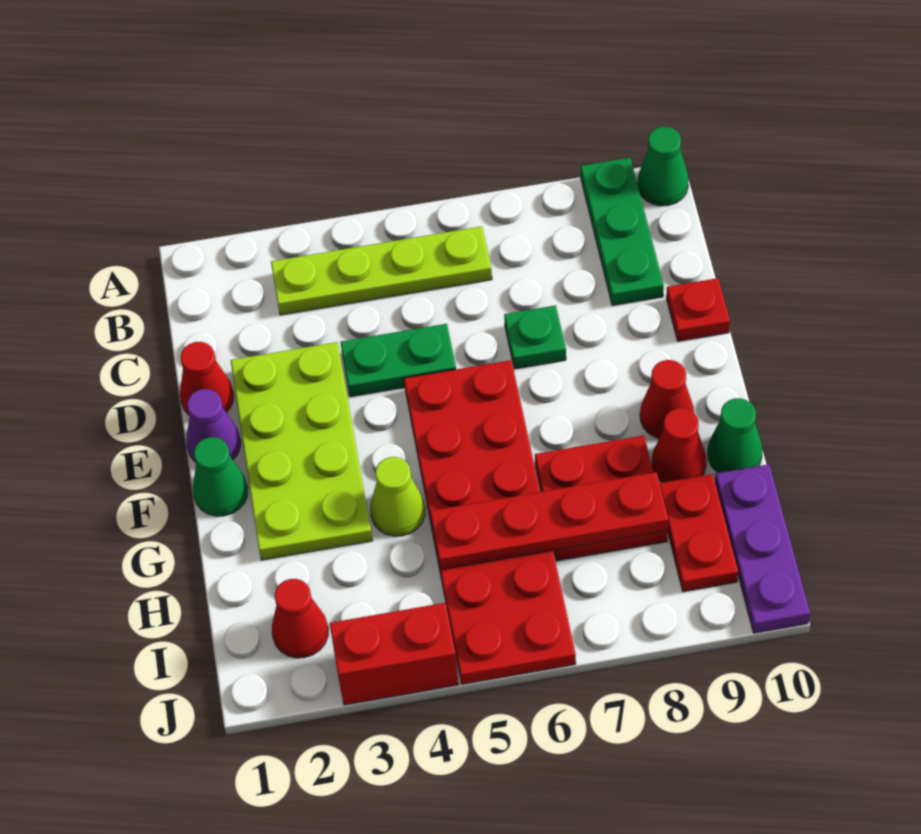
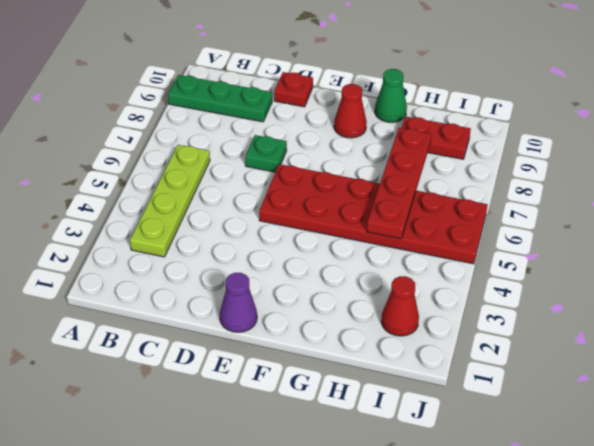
none -> green cone A10 level 1
none -> red cone D1 level 1
none -> lime plate D2:G3 level 1

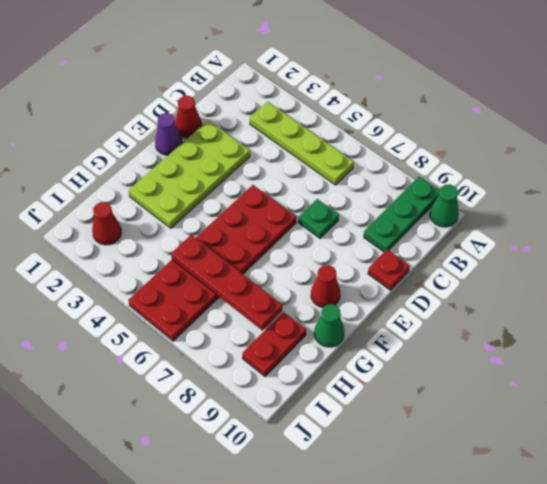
none -> green plate D4:D5 level 1
none -> green cone F1 level 1
none -> lime cone G4 level 1

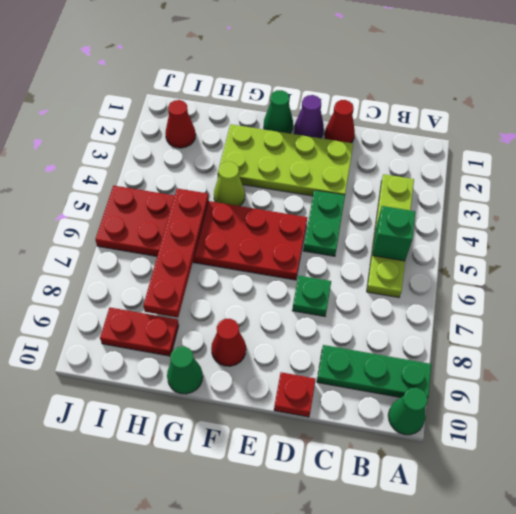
green brick B5 level 2 -> none
none -> red plate G7:H8 level 1
none -> red cone G9 level 1
none -> purple plate H10:J10 level 1

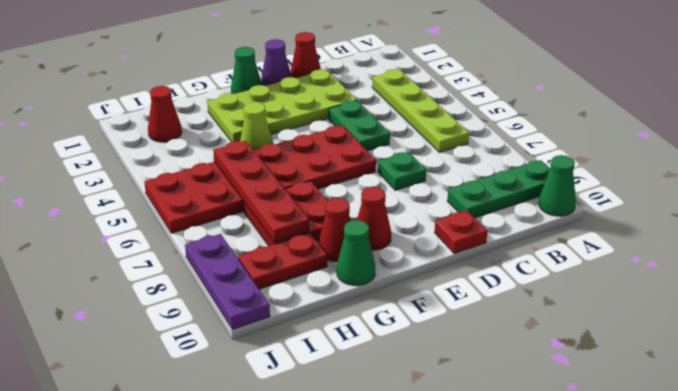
purple plate J8:J10 level 1 -> purple plate H10:J10 level 1
none -> red brick J3:J4 level 1

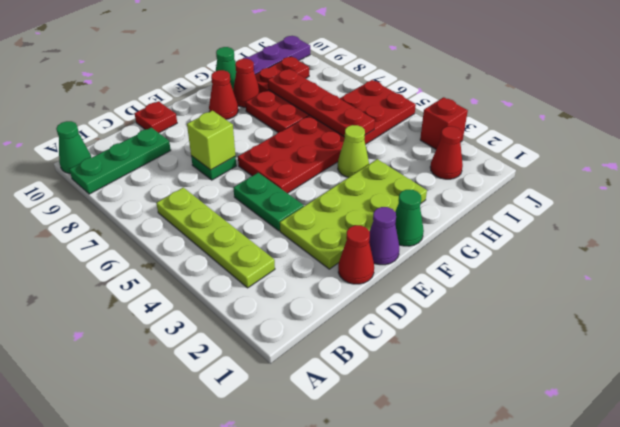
lime brick D7 level 2 -> none
red brick J3 level 1 -> red brick J3:J4 level 1

